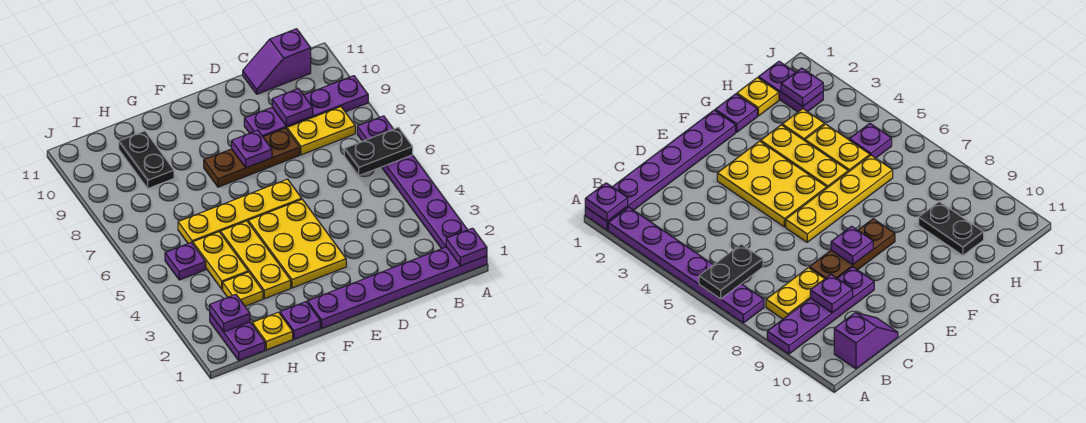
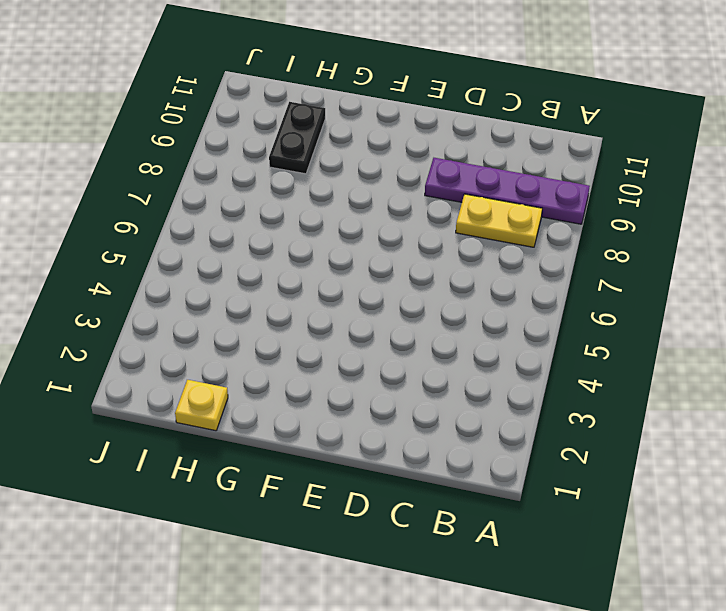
none -> purple plate A1:F1 level 1
none -> purple plate A2:A7 level 1
none -> purple slope B11:C11 level 1 top B

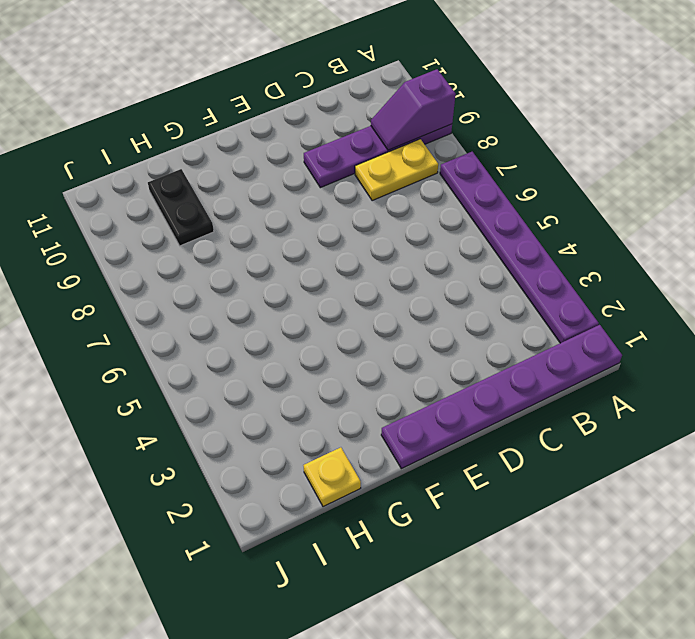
purple slope A9:B9 level 2 top A -> purple slope B11:C11 level 1 top B
none -> brown plate D8:F8 level 1
none -> yellow plate E3:F5 level 1
none -> yellow plate E6:H6 level 1

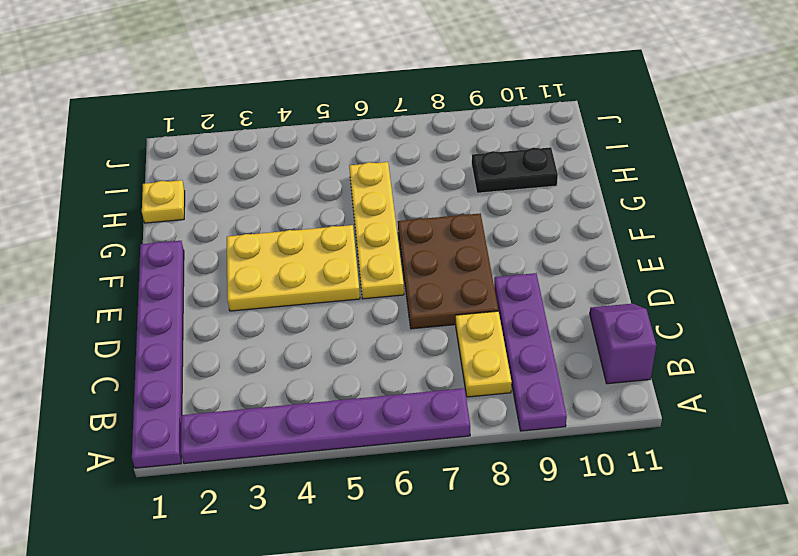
brown plate D7:F8 level 1 -> brown plate D8:F8 level 1
none -> purple plate G1 level 1
none -> yellow plate G3:G5 level 1
none -> yellow plate H3 level 1

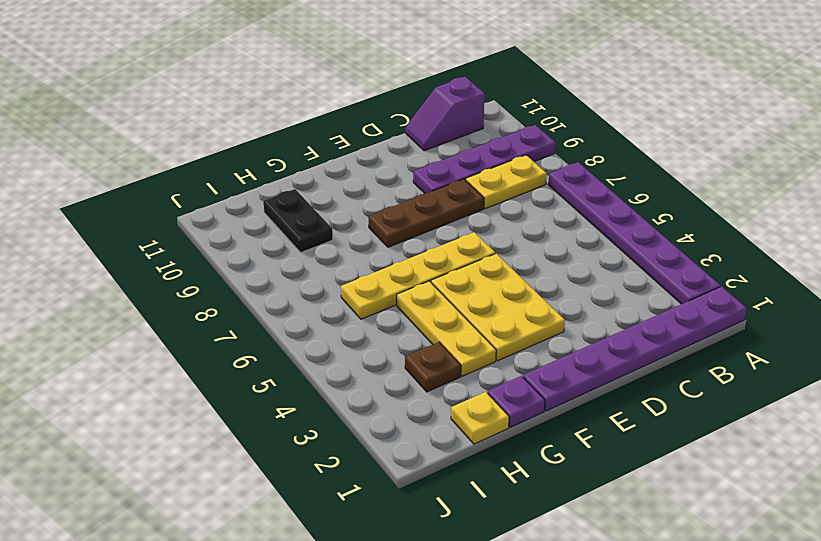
brown plate H3 level 1 -> yellow plate H3 level 1
none -> yellow plate H4:H5 level 1
none -> purple plate I1:I2 level 1
none -> purple plate I5 level 1

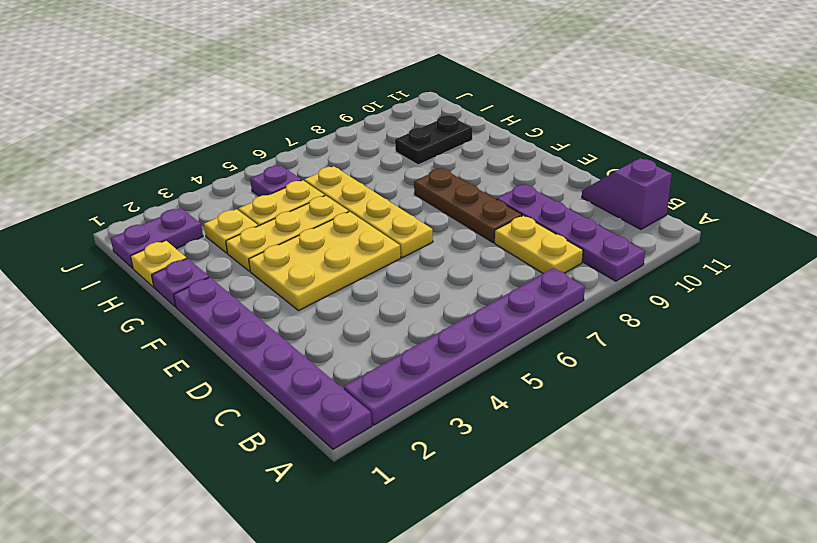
none -> purple plate A1 level 2
none -> black plate A6:B6 level 2
none -> purple plate C9 level 2

